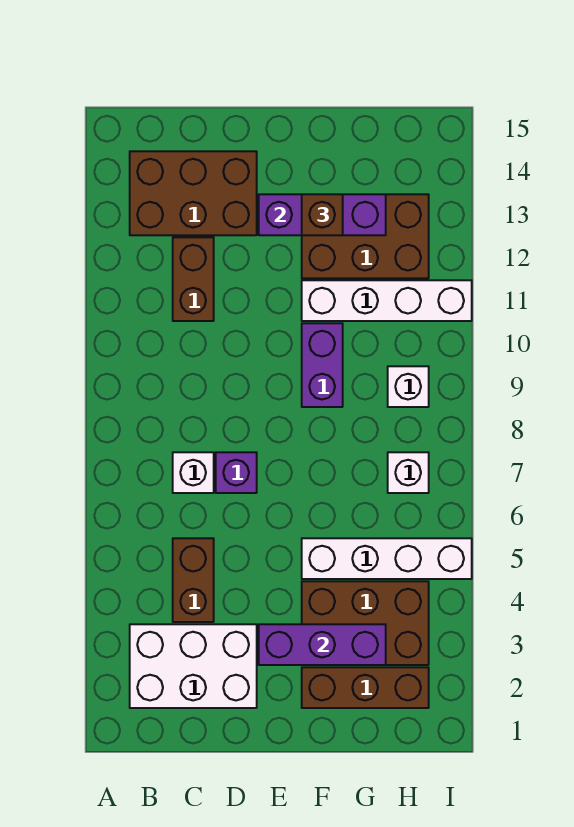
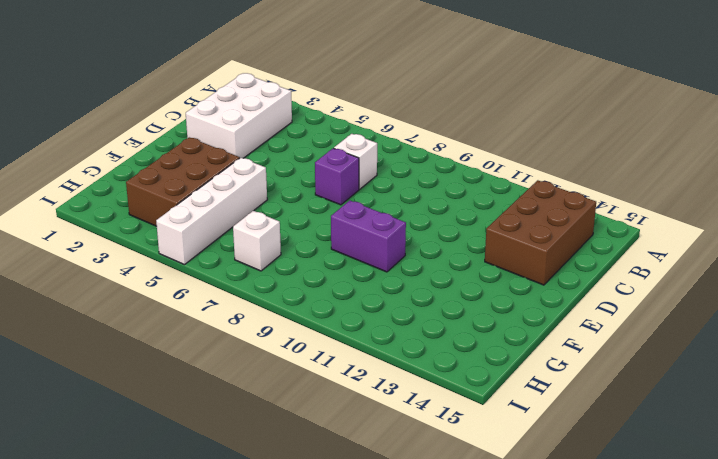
none -> brown brick C4:C5 level 1
none -> brown brick C11:C12 level 1
none -> brown brick F2:H2 level 1

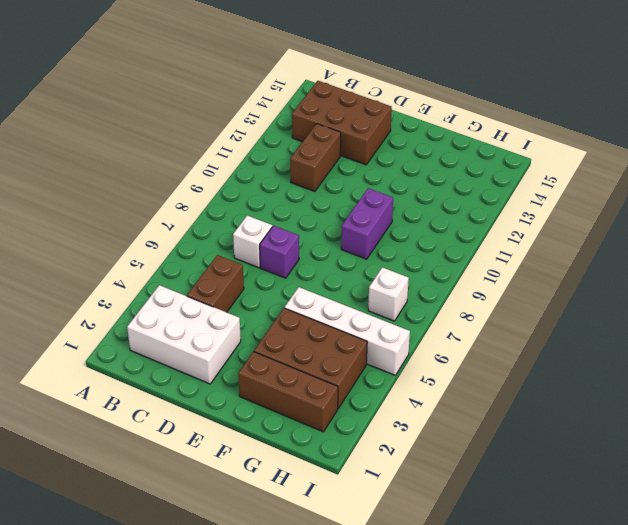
none -> white brick F11:I11 level 1
none -> brown brick F12:H13 level 1
none -> white brick H9 level 1

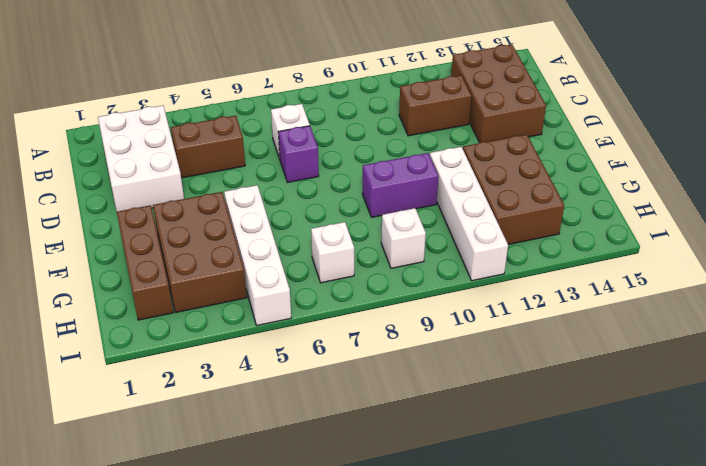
none -> purple brick E3:G3 level 2
none -> purple brick E13:G13 level 2
none -> brown brick F13 level 3

